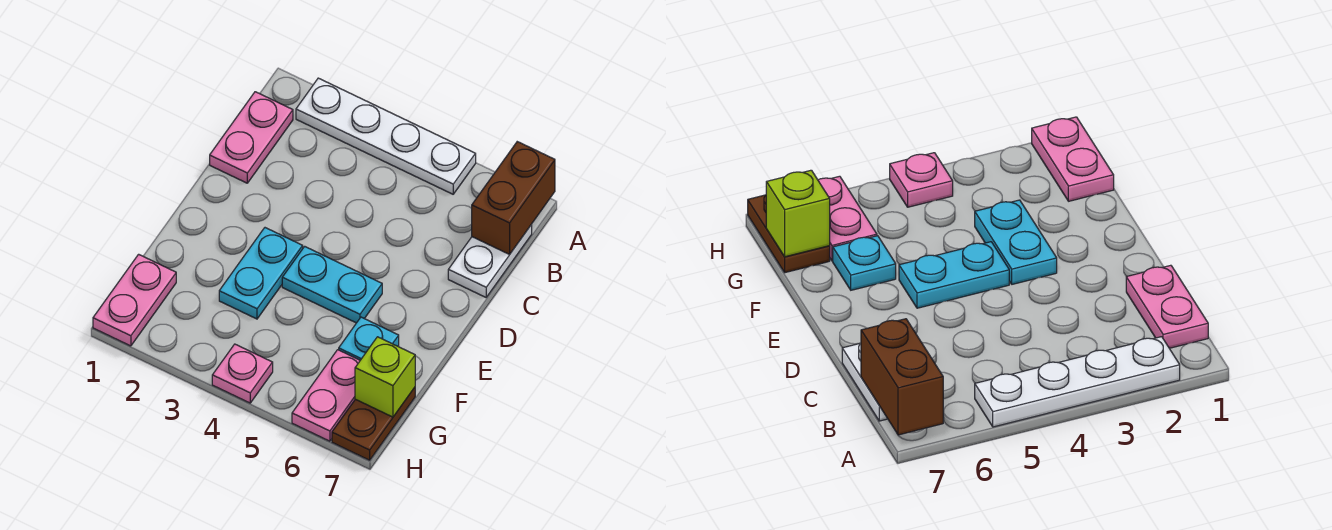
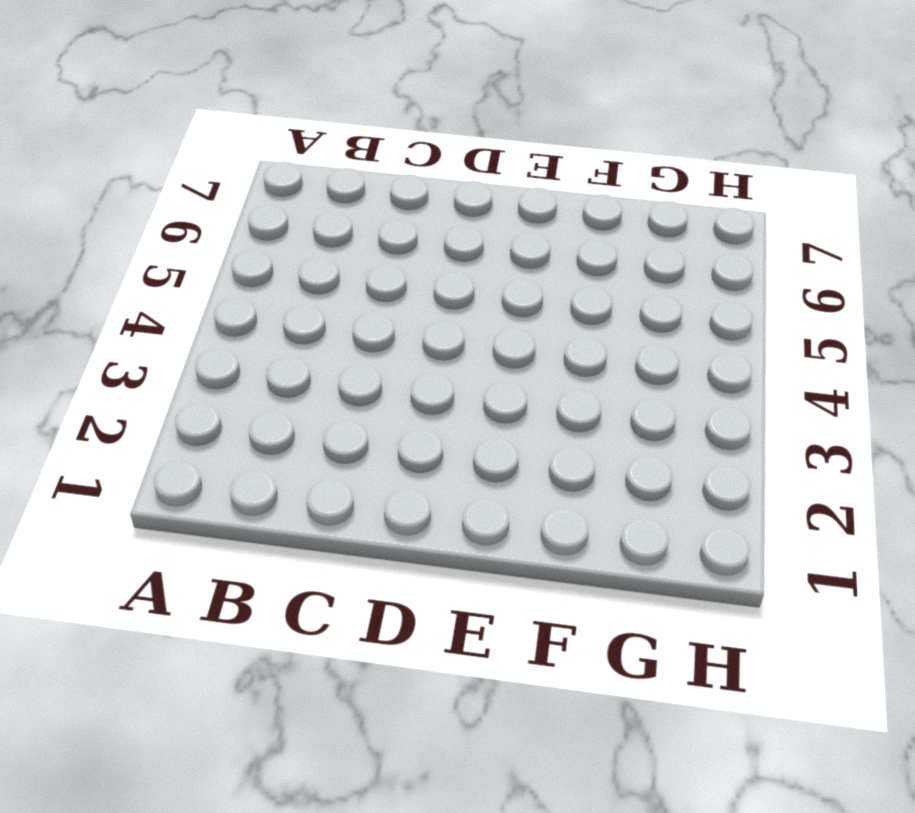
none -> white plate A2:A5 level 1
none -> pink plate B1:C1 level 1
none -> white plate B7:C7 level 1

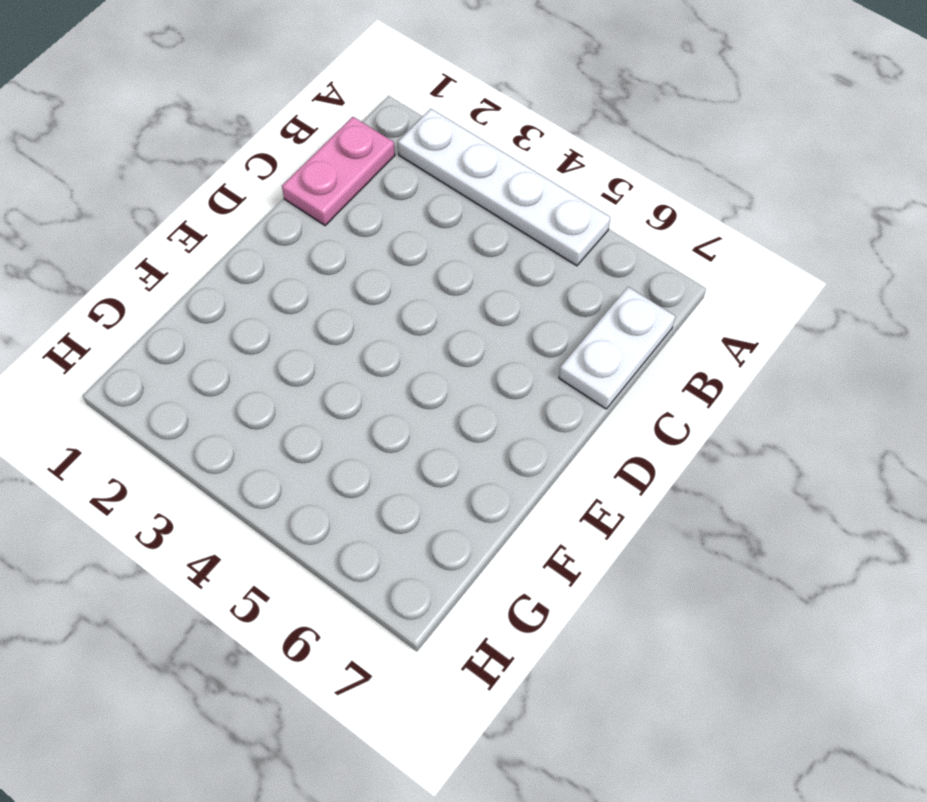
none -> cyan plate E3:F3 level 1
none -> cyan plate E4:E5 level 1
none -> cyan plate F6 level 1

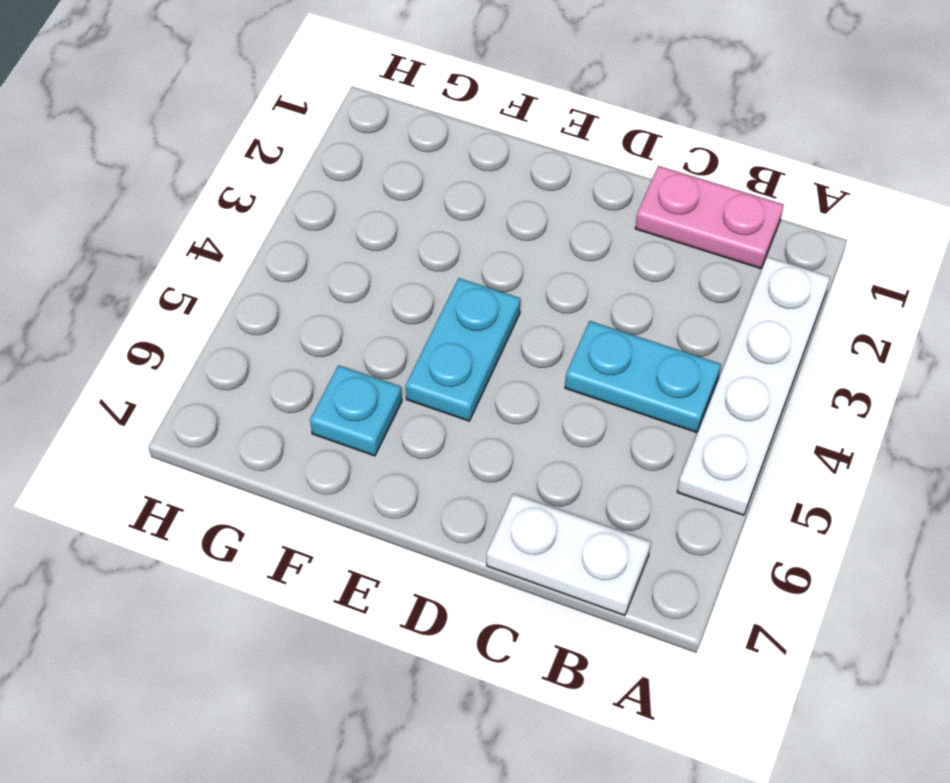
cyan plate B4:C4 level 1 -> cyan plate E3:F3 level 1
none -> pink plate G1:H1 level 1
none -> pink plate G6:H6 level 1
none -> brown plate G7:H7 level 1

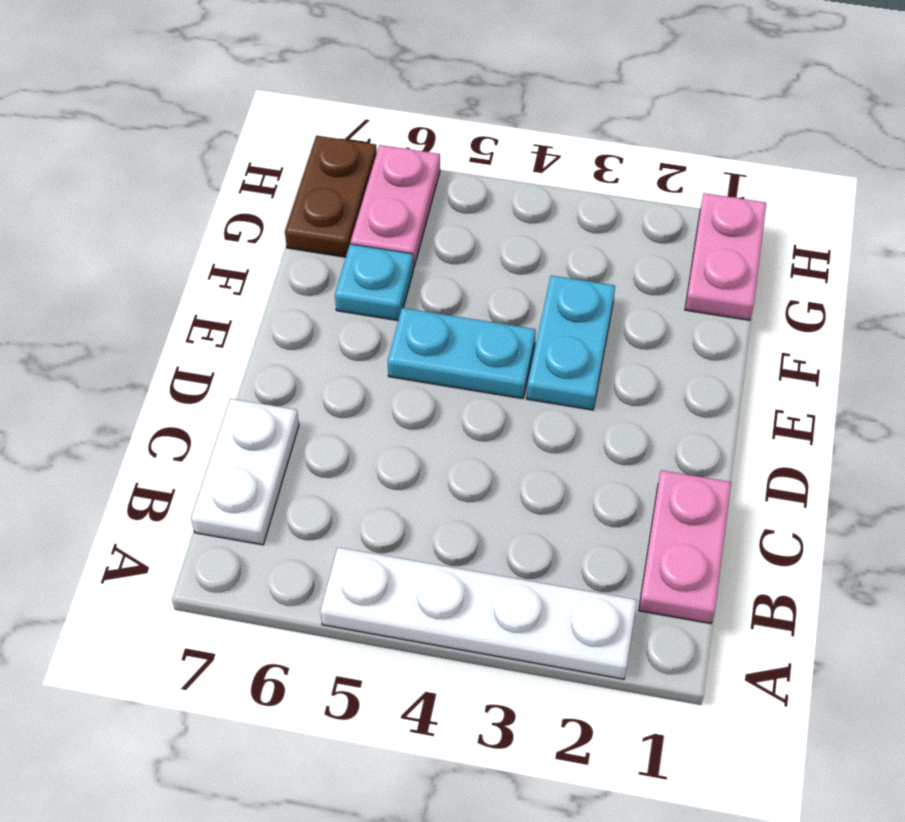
none -> pink plate H4 level 1
none -> brown brick A7:B7 level 2
none -> lime brick G7 level 2

